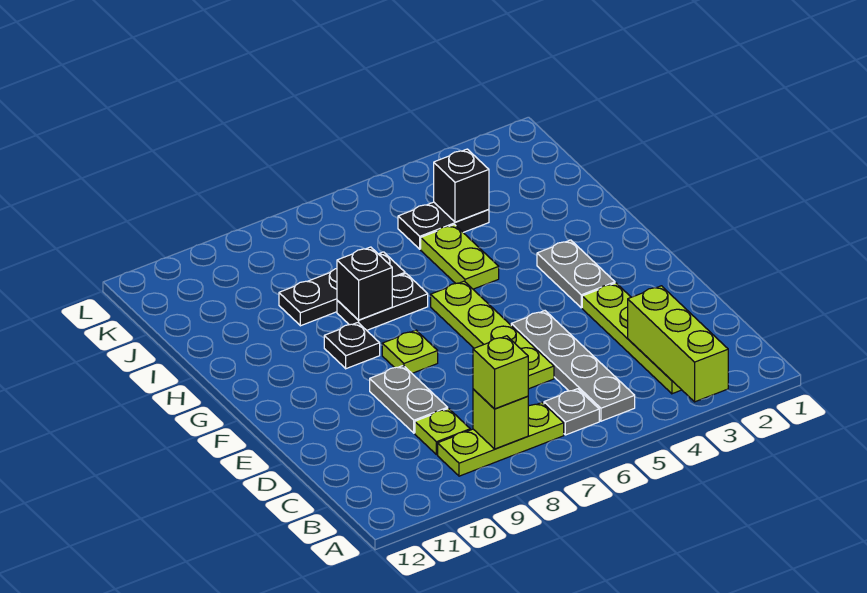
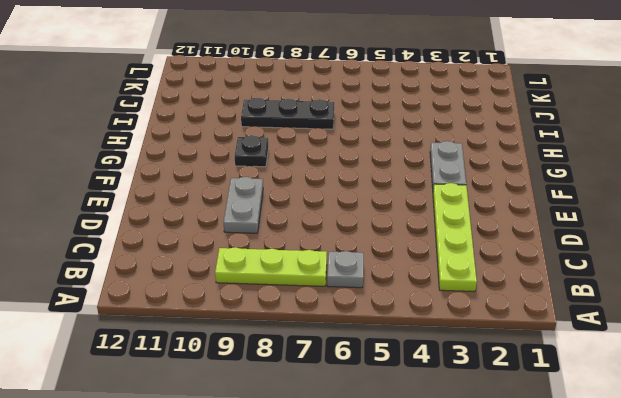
none -> grey plate B5:E5 level 1
none -> lime plate C9 level 1
none -> lime plate D6:G6 level 1

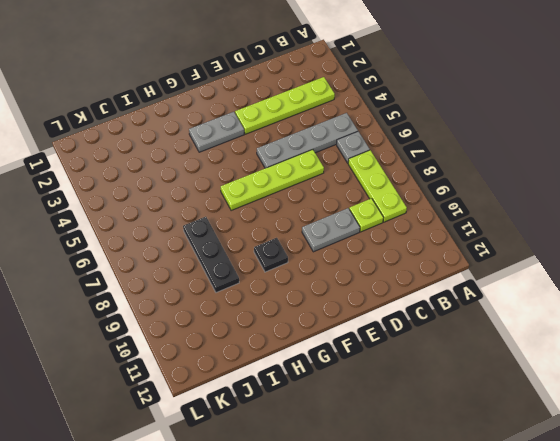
none -> lime plate F8 level 1
none -> lime plate H5:I5 level 1
none -> black plate H7:H8 level 1

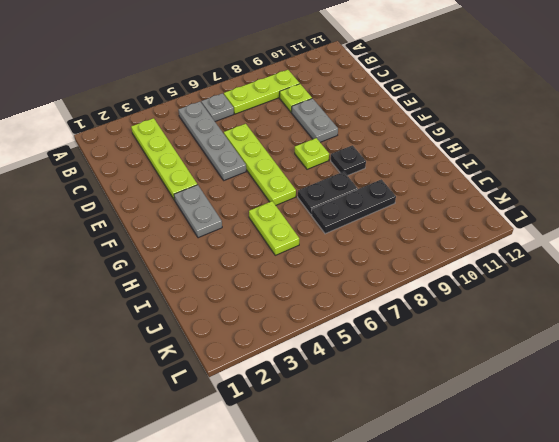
none -> black plate J4:J5 level 1
none -> lime brick A3:C3 level 2
none -> lime brick B8 level 2

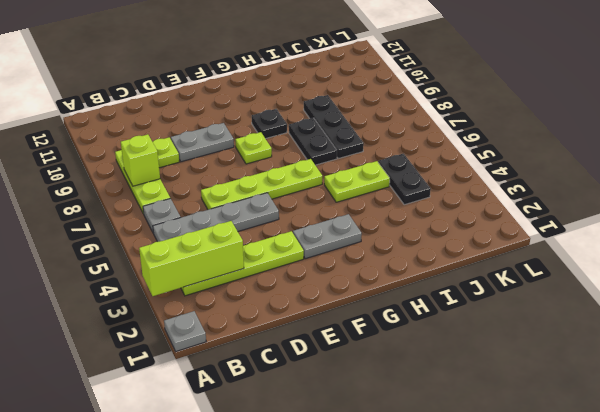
grey plate A1 level 1 -> none
none -> black brick H8 level 2
none -> black brick J4 level 2
none -> lime brick B8 level 3

